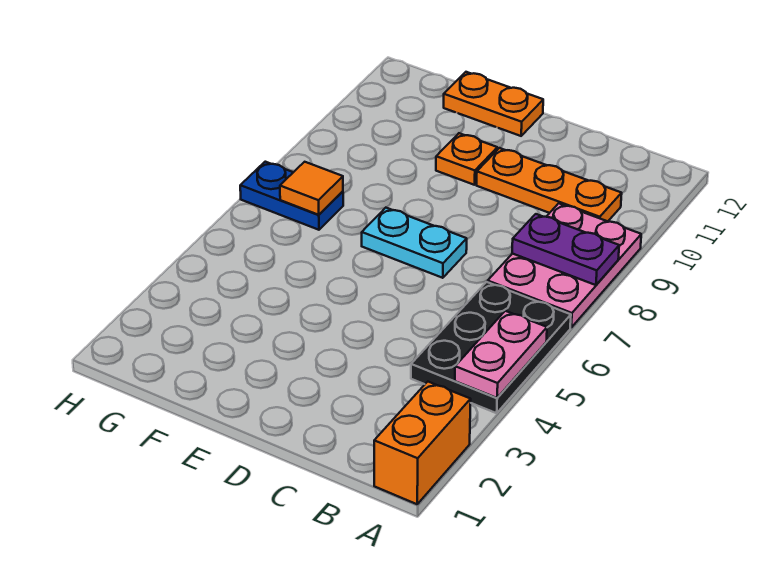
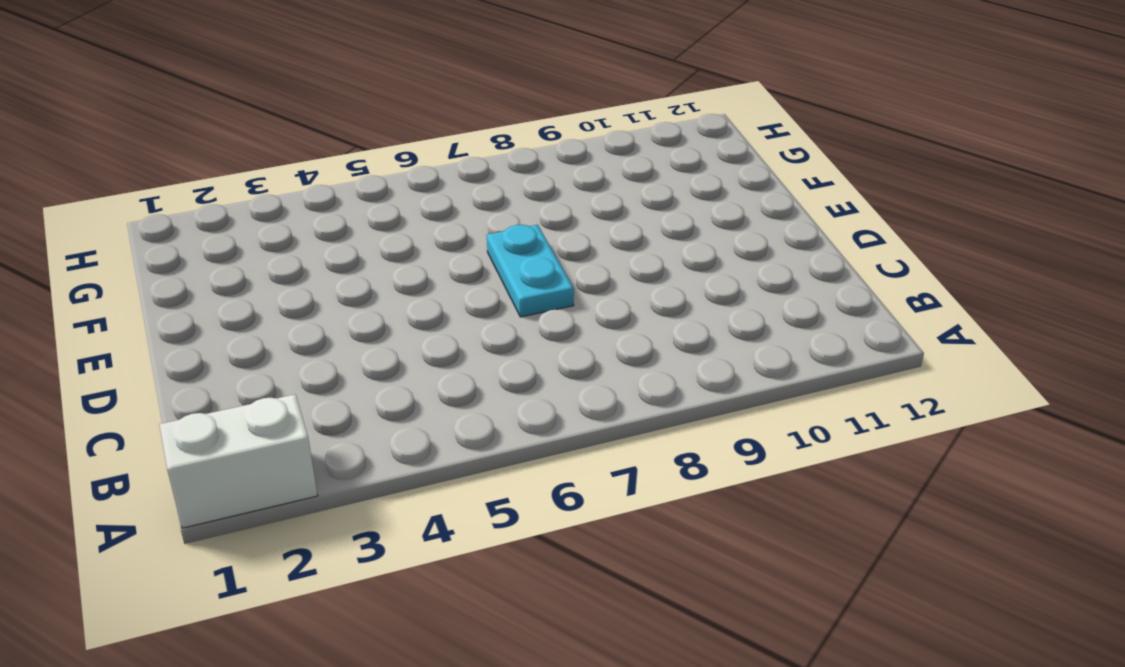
white brick A1:A2 level 1 -> orange brick A1:A2 level 1
none -> black plate A4:B6 level 1
none -> pink plate A7:B9 level 1

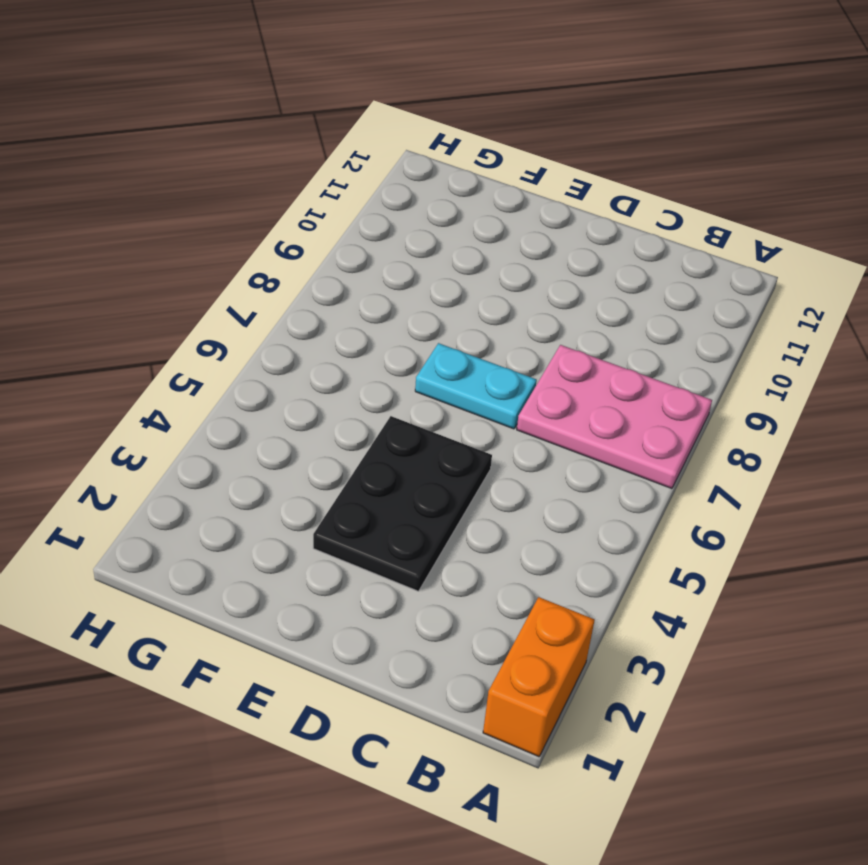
pink plate A7:C8 level 1 -> pink plate A7:B9 level 1
black plate D3:E5 level 1 -> black plate A4:B6 level 1
none -> orange plate B10:D10 level 1
none -> orange plate E10 level 1

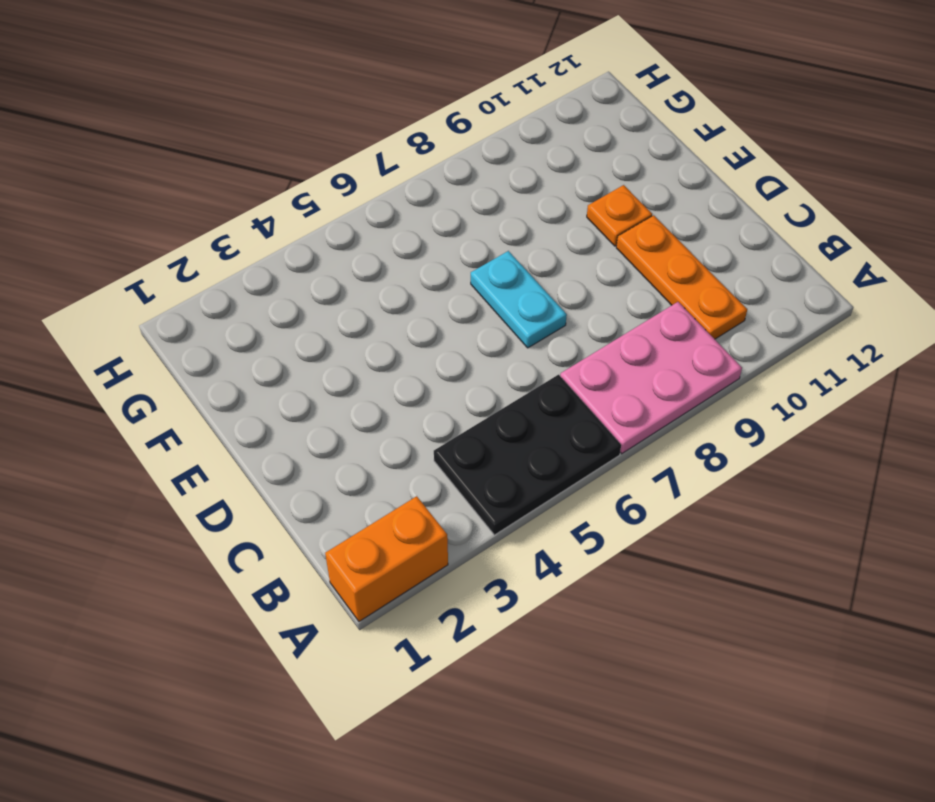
none -> orange plate E12:F12 level 1
none -> blue plate G7:H7 level 1

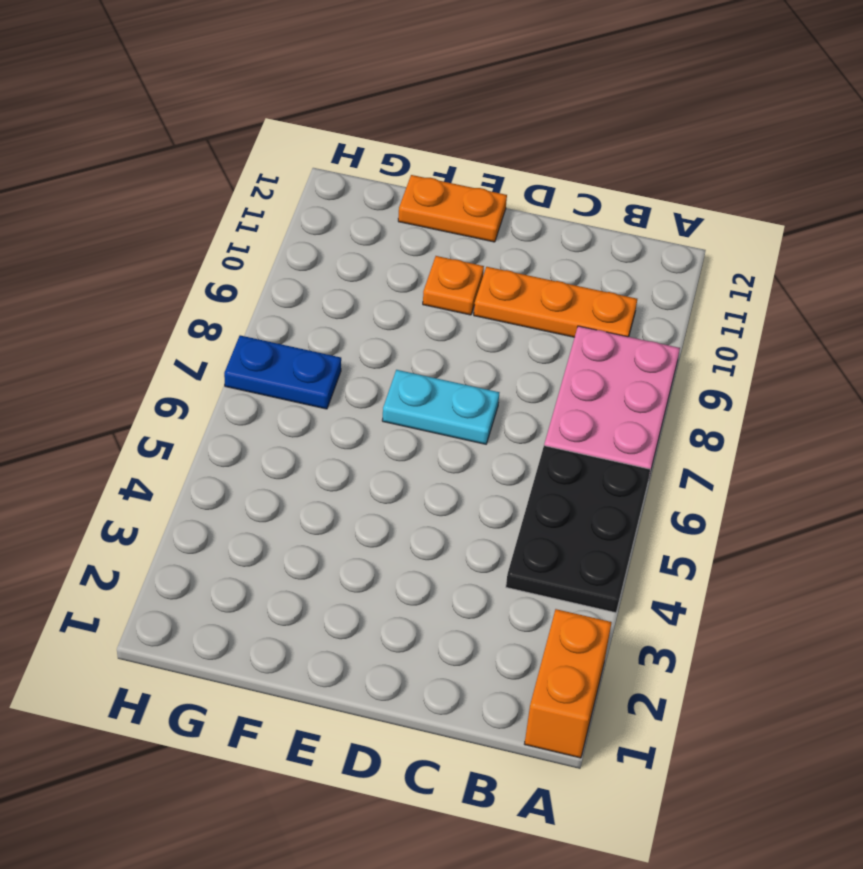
none -> pink plate A4:A5 level 2
none -> purple plate A8:B8 level 2

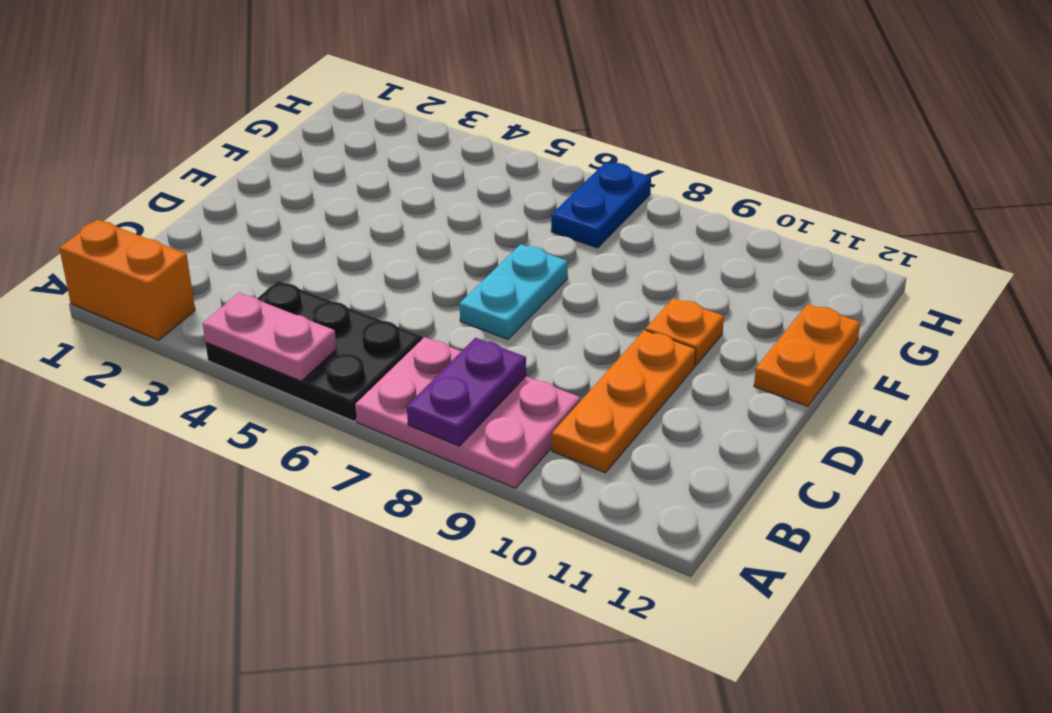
none -> orange tile G7 level 2

